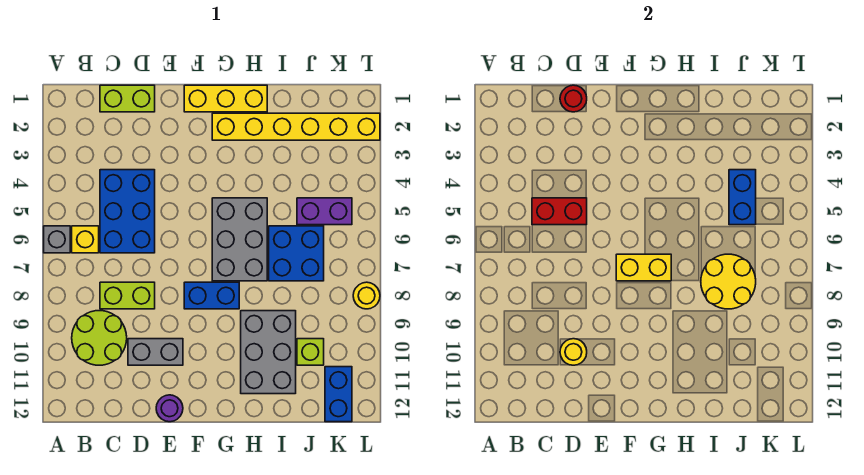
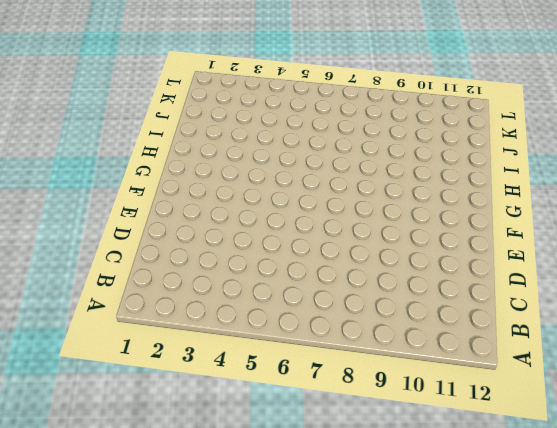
none -> grey brick A6 level 1
none -> yellow brick B6 level 1
none -> lime round brick B9:C10 level 1

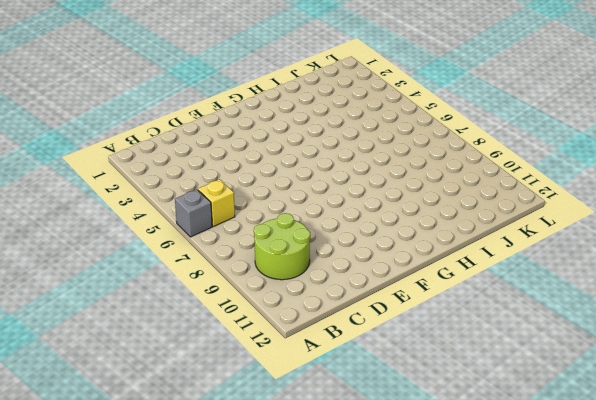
none -> lime brick C1:D1 level 1
none -> blue brick C4:D6 level 1
none -> lime brick C8:D8 level 1

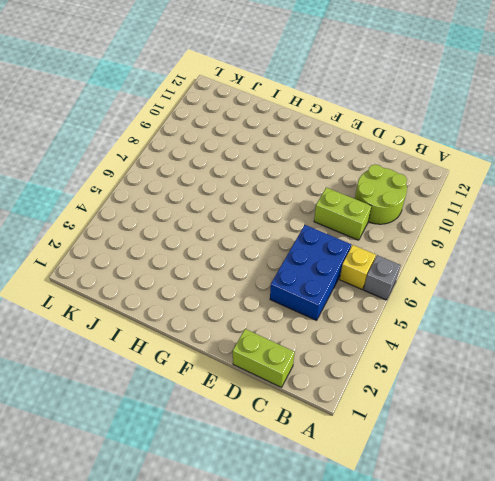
none -> grey brick D10:E10 level 1
none -> purple round brick E12 level 1
none -> yellow brick F1:H1 level 1

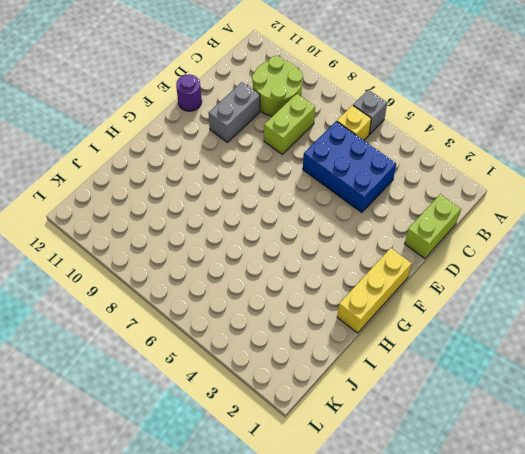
none -> blue brick F8:G8 level 1
none -> yellow brick G2:L2 level 1
none -> grey brick G5:H7 level 1

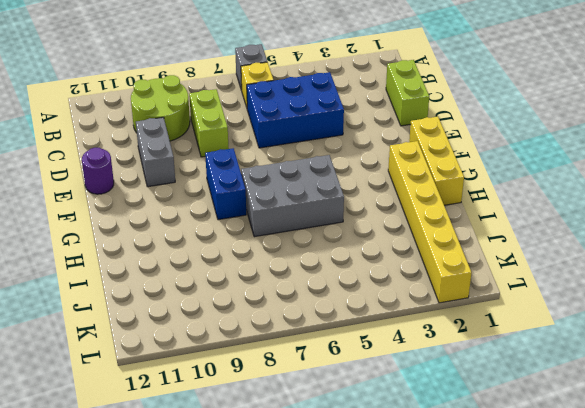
none -> grey brick H9:I11 level 1
none -> blue brick I6:J7 level 1
none -> purple brick J5:K5 level 1

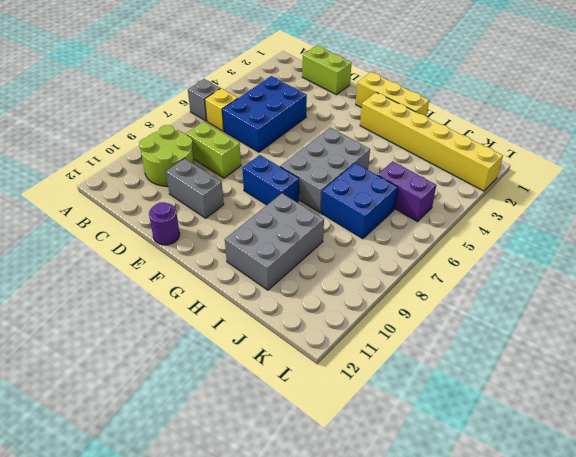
none -> lime brick J10 level 1
none -> blue brick K11:K12 level 1
none -> yellow round brick L8 level 1

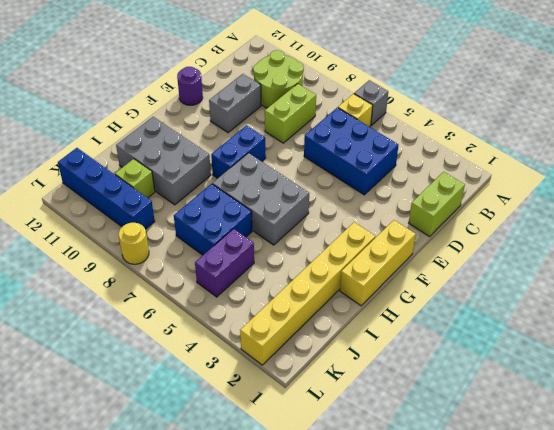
blue brick K9:K12 level 1 -> blue brick K11:K12 level 1
none -> red brick C5:D5 level 2
none -> red round brick D1 level 2
none -> yellow round brick D10 level 2

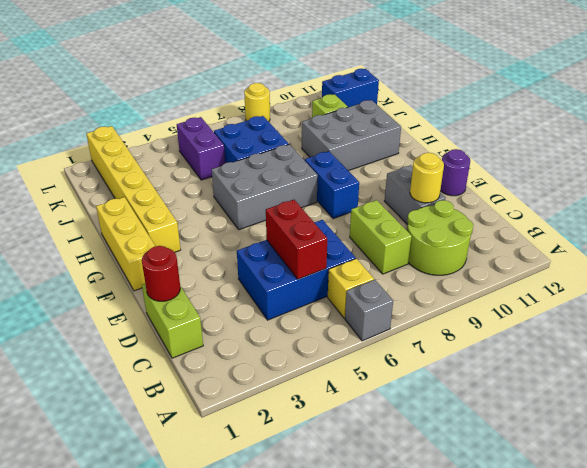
none -> yellow brick F7:G7 level 2
none -> yellow round brick I7:J8 level 2
none -> blue brick J4:J5 level 2

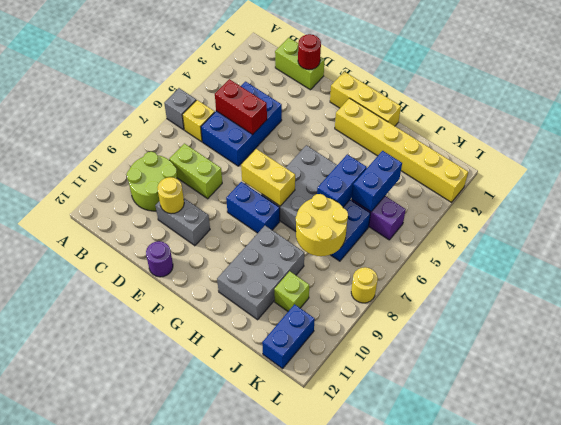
blue brick I5:I6 level 2 -> none

